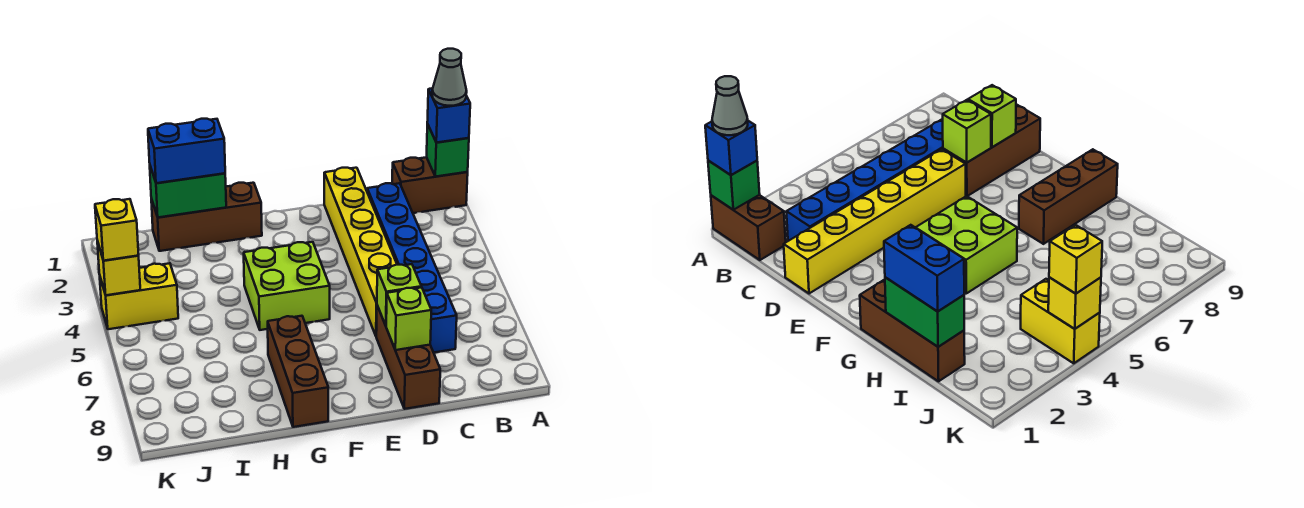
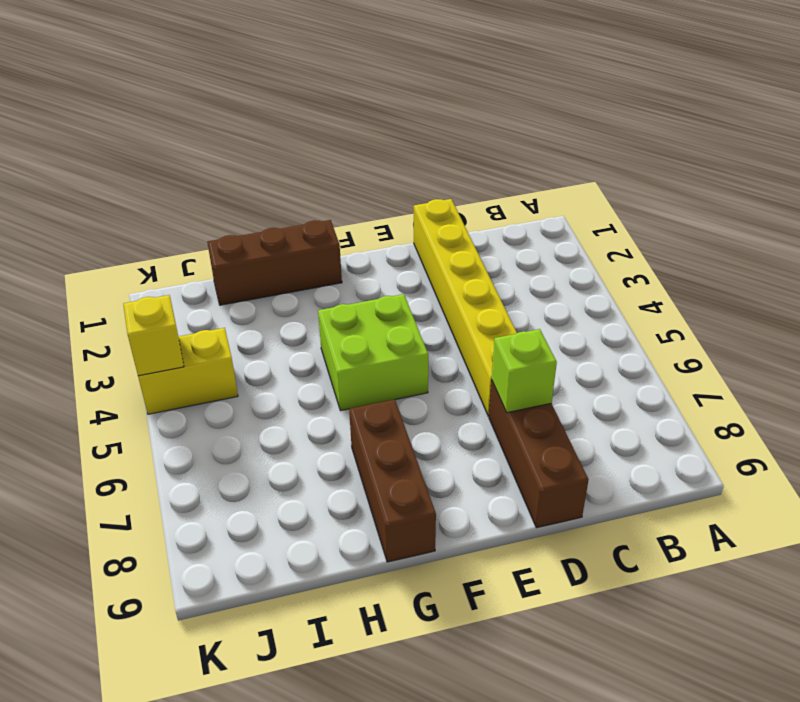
none -> brown brick A1:B1 level 1
none -> blue brick C2:C7 level 1
none -> green brick A1 level 2

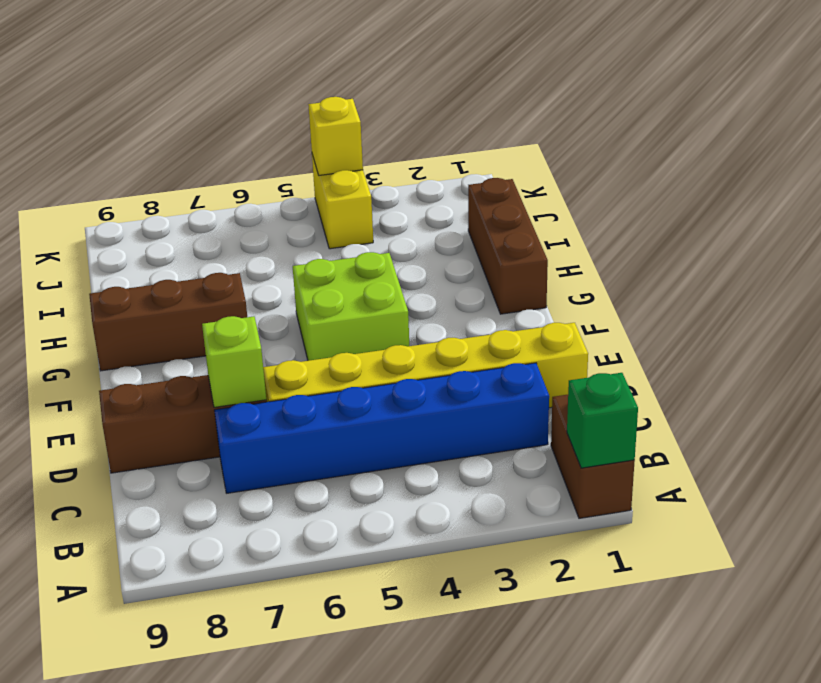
none -> lime brick D8 level 2
none -> green brick H1:I1 level 2
none -> blue brick A1 level 3

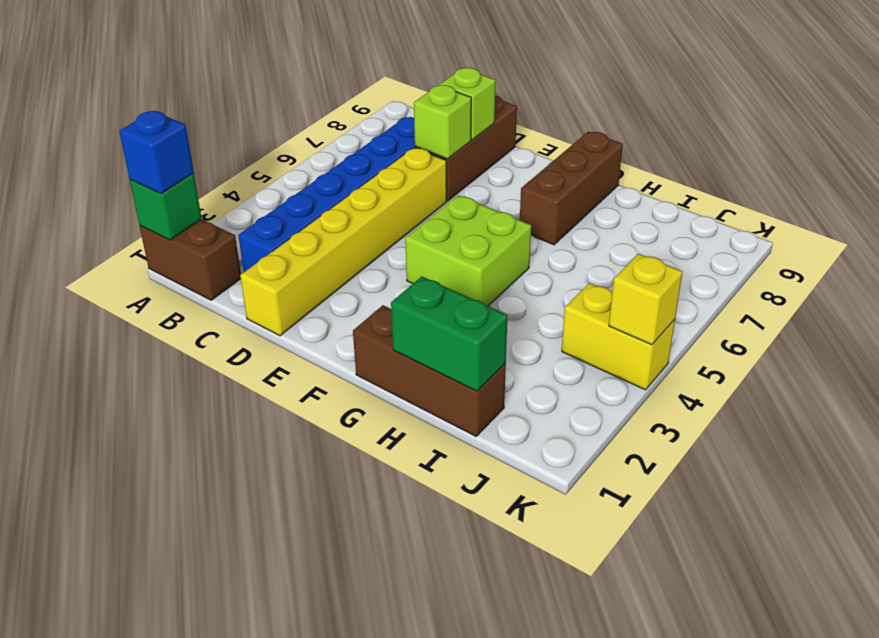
none -> blue brick H1:I1 level 3
none -> yellow brick K4 level 3
none -> grey cone A1 level 4

